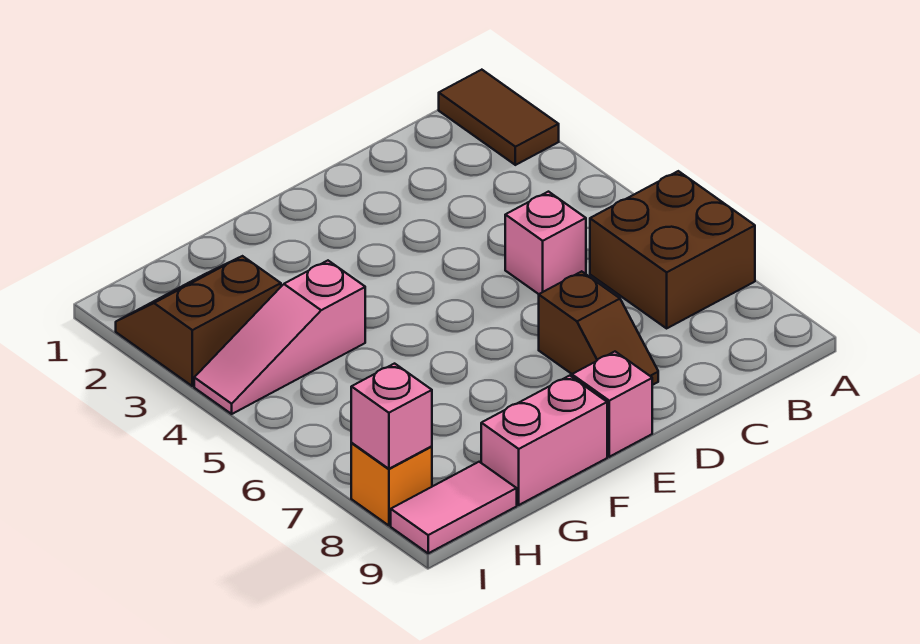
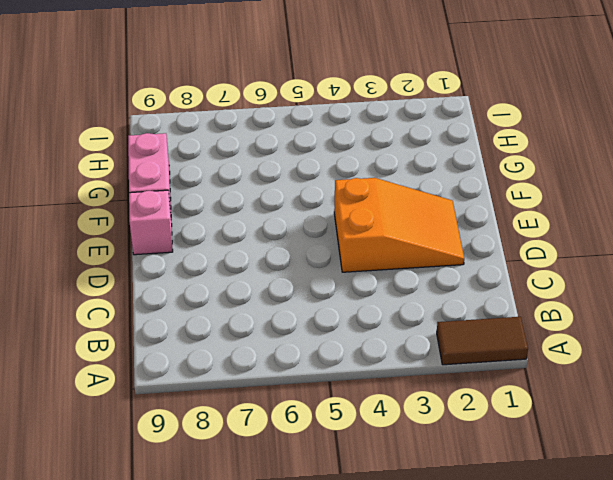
orange slope D2:E4 level 1 top 4 -> none
none -> brown brick A6:B7 level 1
none -> pink brick C5 level 1

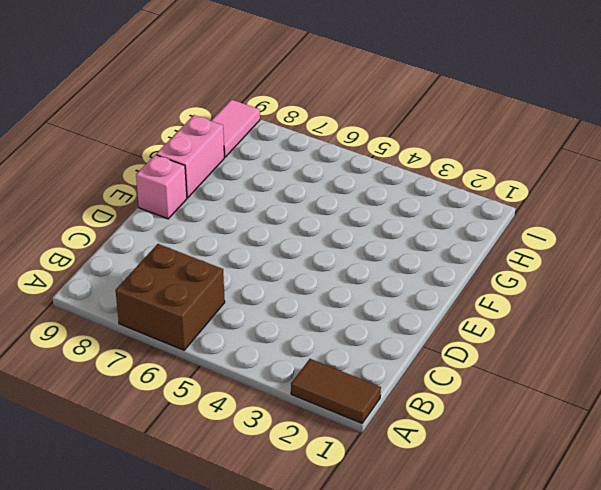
none -> pink brick C5 level 1
none -> brown slope D7:D8 level 1 top 7

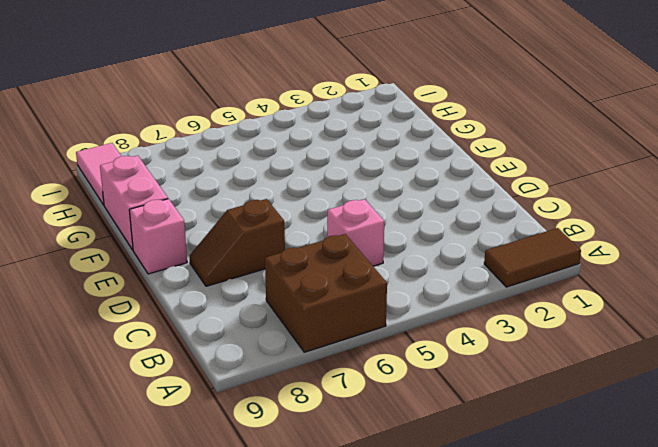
none -> pink slope G4:I4 level 1 top G
none -> brown slope H2:I3 level 1 top 3

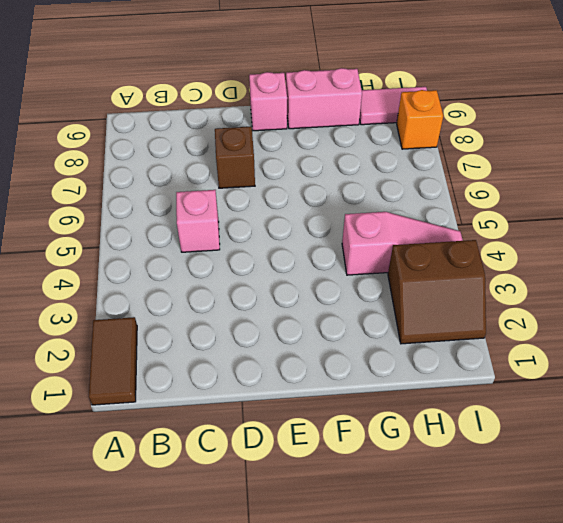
none -> brown brick A6:B7 level 1
none -> pink brick I8 level 2

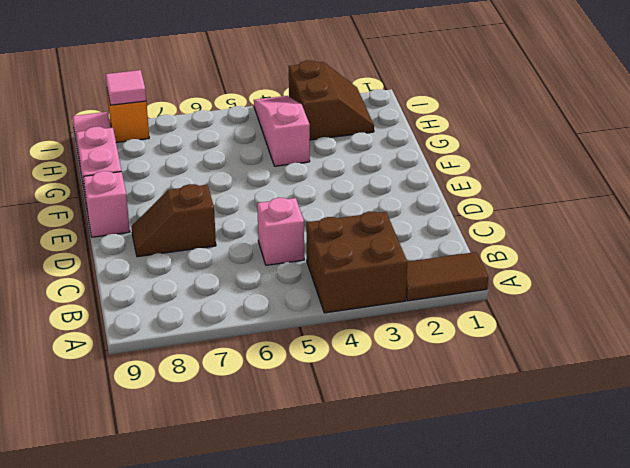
brown brick A3:B4 level 1 -> brown brick A6:B7 level 1
pink tile I8 level 2 -> pink brick I8 level 2

